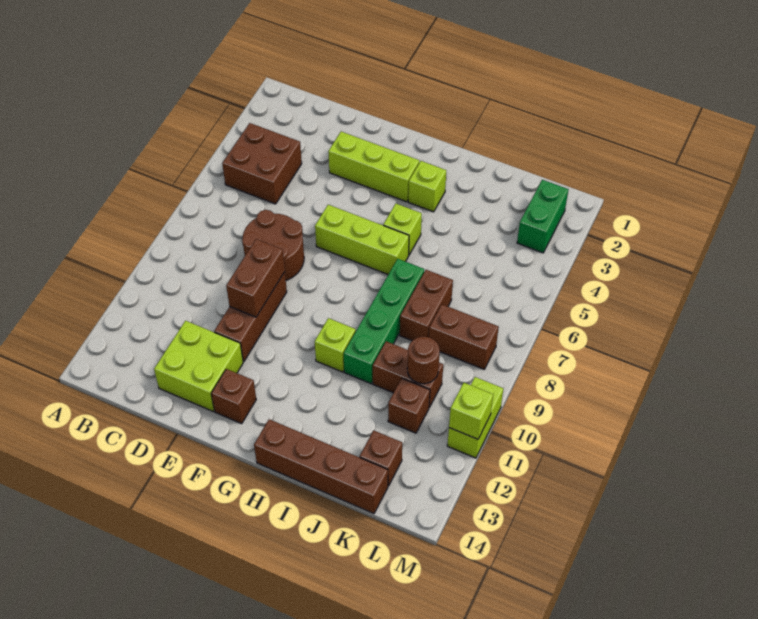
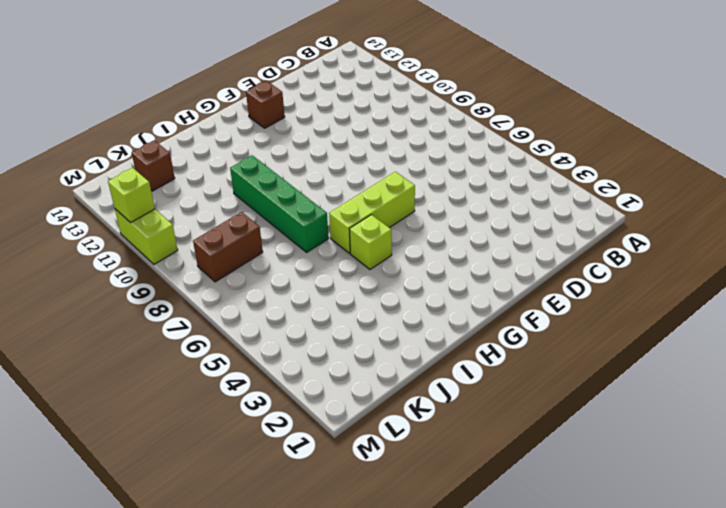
none -> brown brick B4:C5 level 1
none -> brown round brick D7:E8 level 1
none -> lime brick D12:E13 level 1

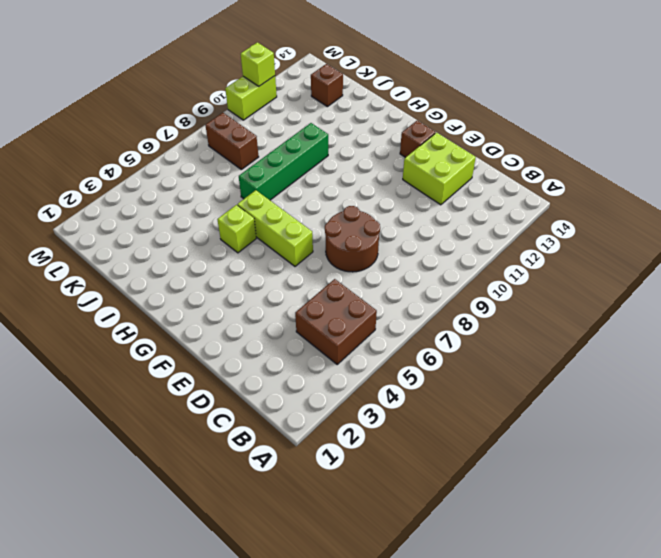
none -> lime brick E3:G3 level 1
none -> brown brick E9:E11 level 1
none -> lime brick H3 level 1

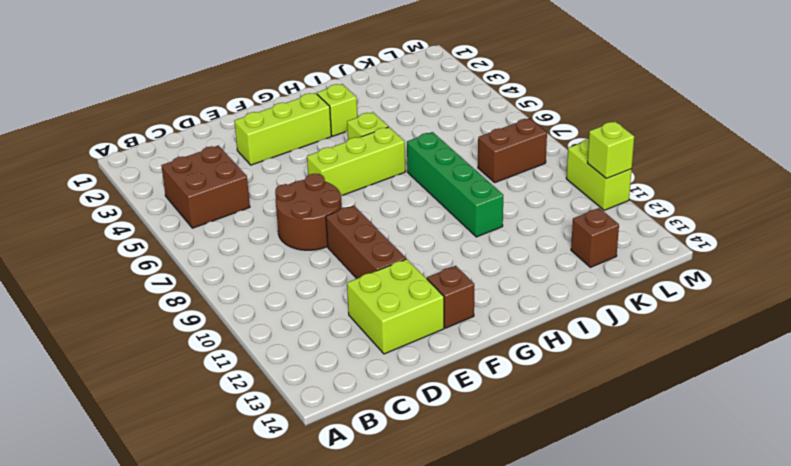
none -> lime brick H10 level 1
none -> brown brick H14:K14 level 1
none -> brown brick J7:J8 level 1

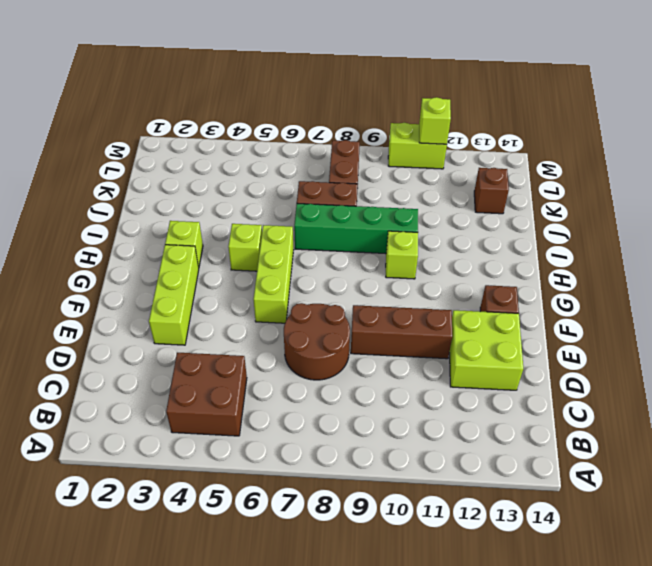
none -> brown brick H14:K14 level 1
none -> brown brick J10:K10 level 1
none -> brown brick K11 level 1

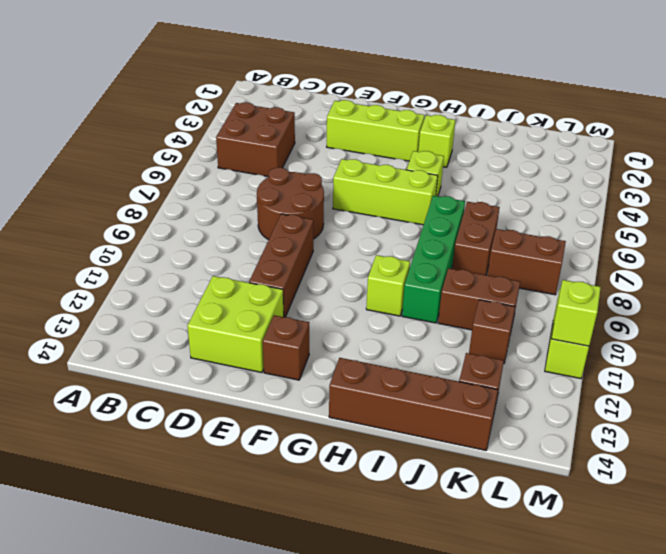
none -> green brick L2:L3 level 1
none -> brown brick E9:E10 level 2
none -> brown round brick K10 level 2

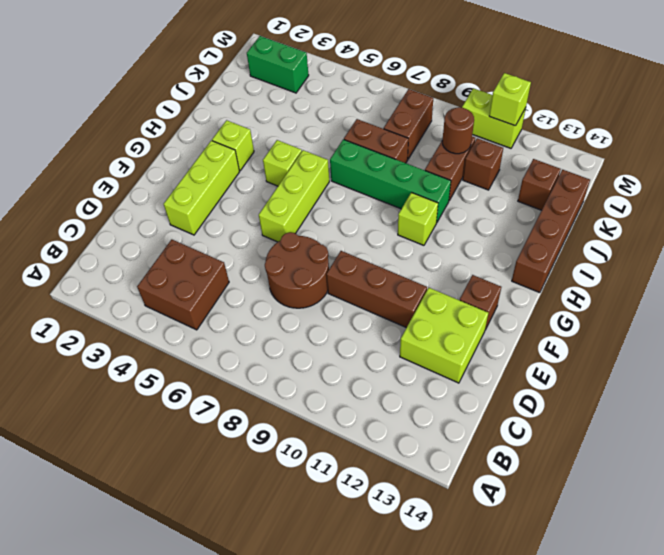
none -> brown brick E9:E10 level 2

